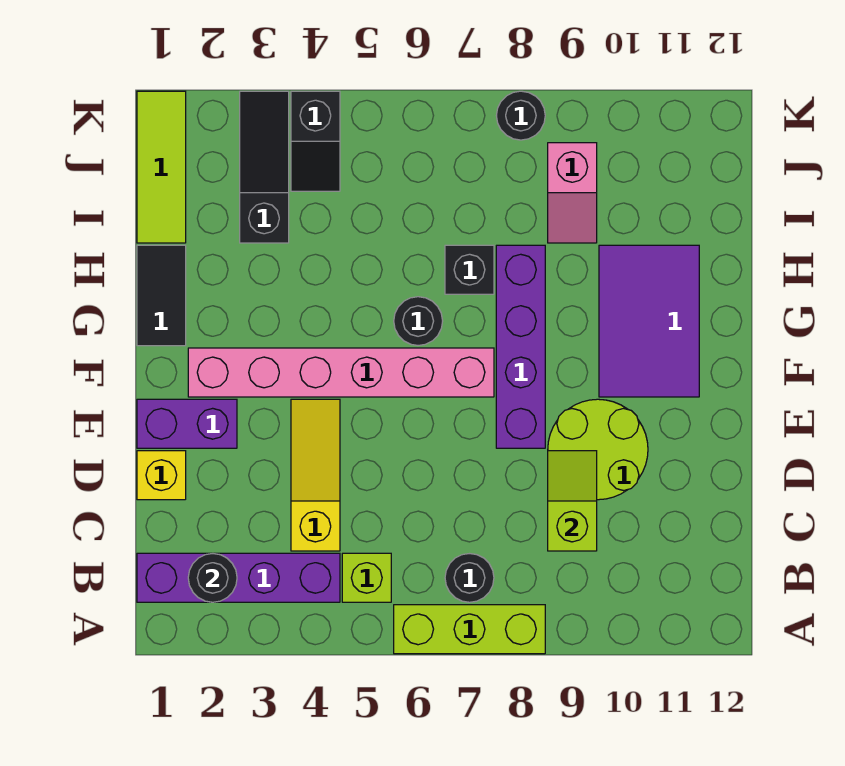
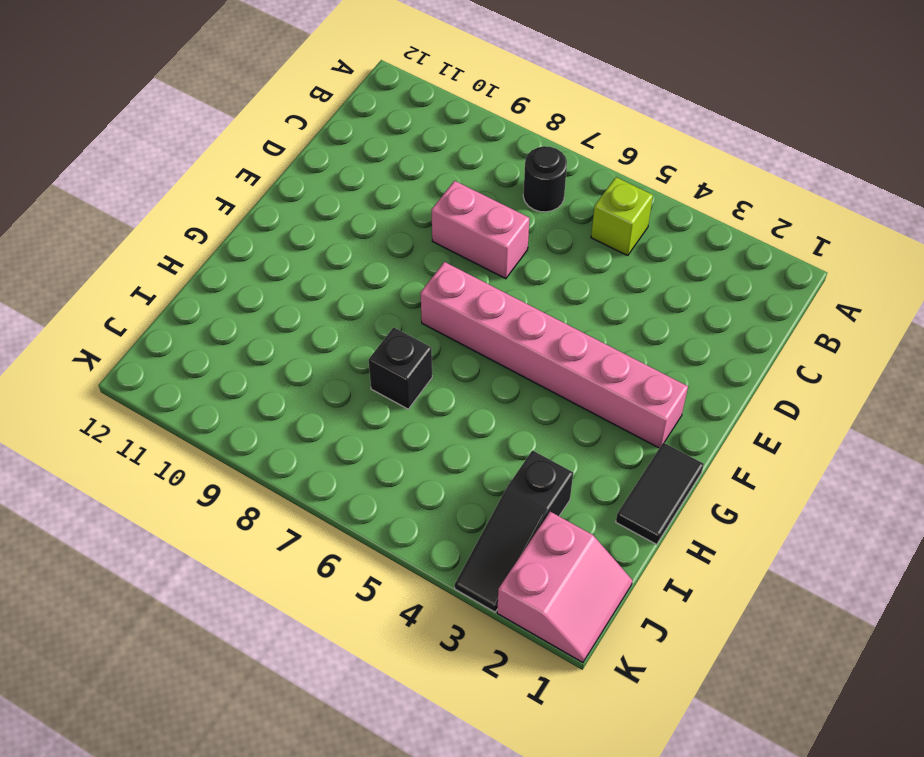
pink brick D7:D8 level 1 -> none
pink slope J1:K2 level 1 top 2 -> lime tile I1:K1 level 1
none -> lime brick A6:A8 level 1
none -> purple brick B1:B4 level 1
none -> yellow slope C4:E4 level 1 top C

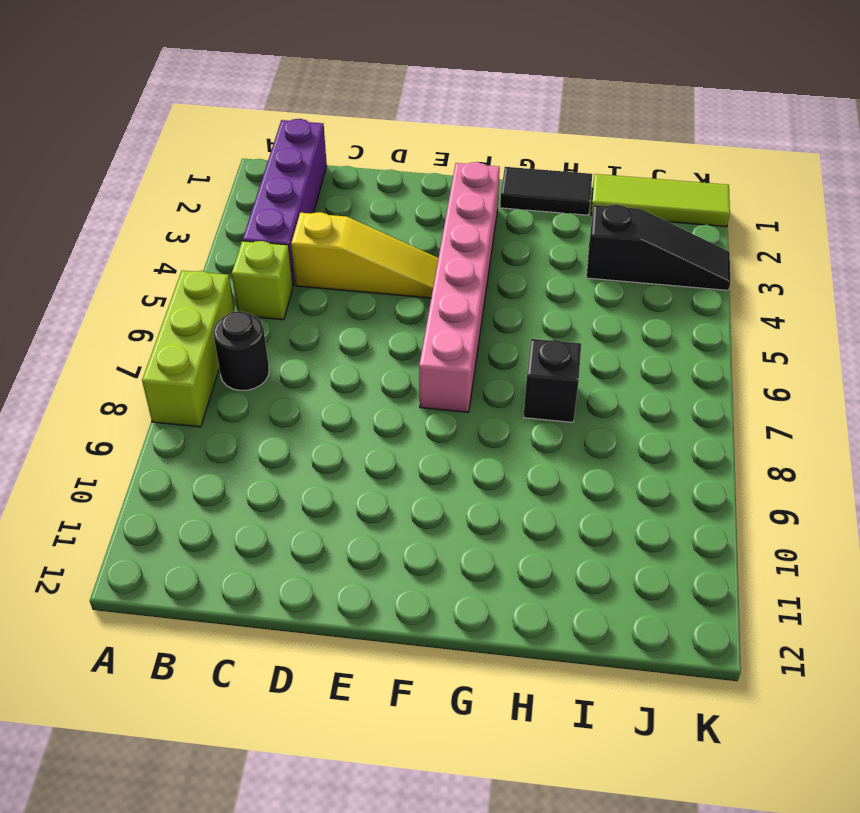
none -> yellow brick D1 level 1
none -> lime round brick D9:E10 level 1
none -> purple brick E1:E2 level 1

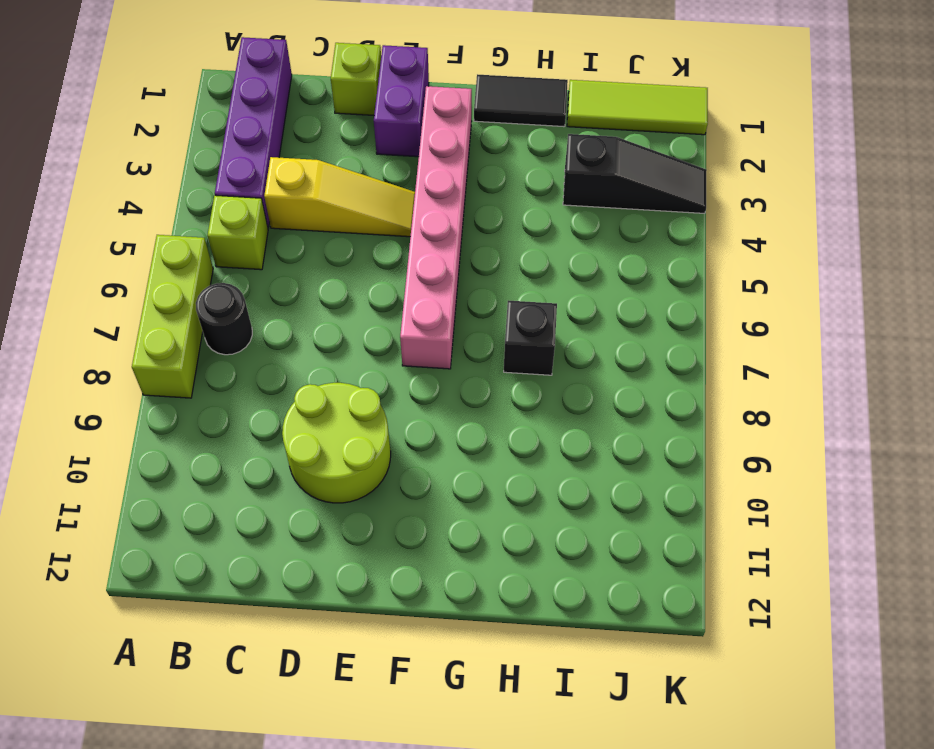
lime brick D1 level 1 -> yellow brick D1 level 1
none -> purple brick E8:H8 level 1
none -> purple tile F10:H11 level 1
none -> black round brick G6 level 1

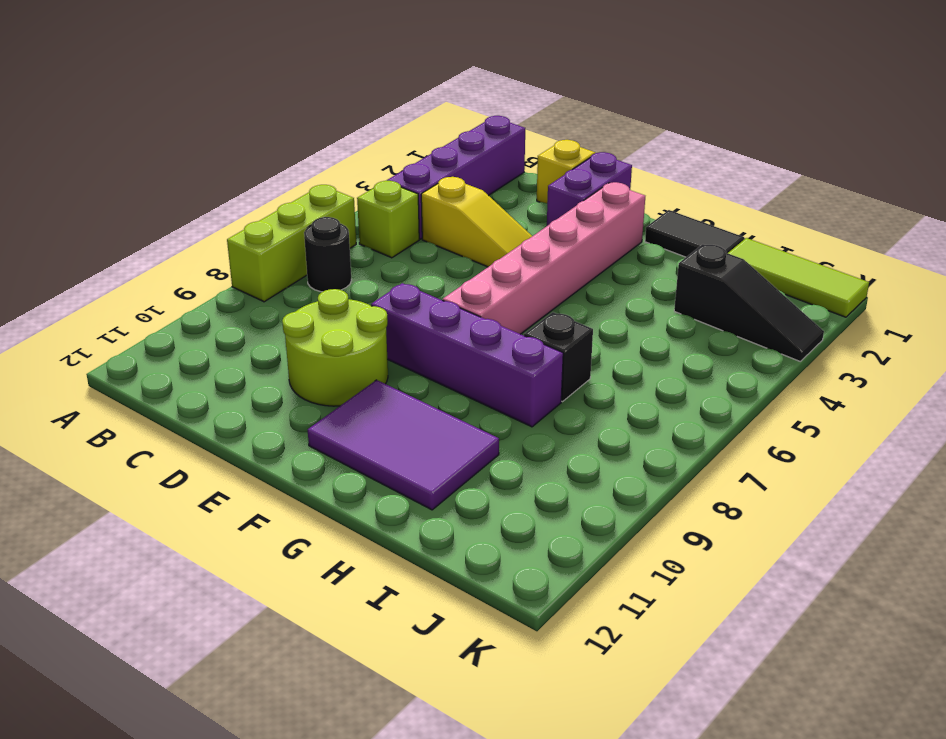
none -> black round brick G6 level 1
none -> pink slope I9:J9 level 1 top J
none -> black slope J4:K4 level 1 top K

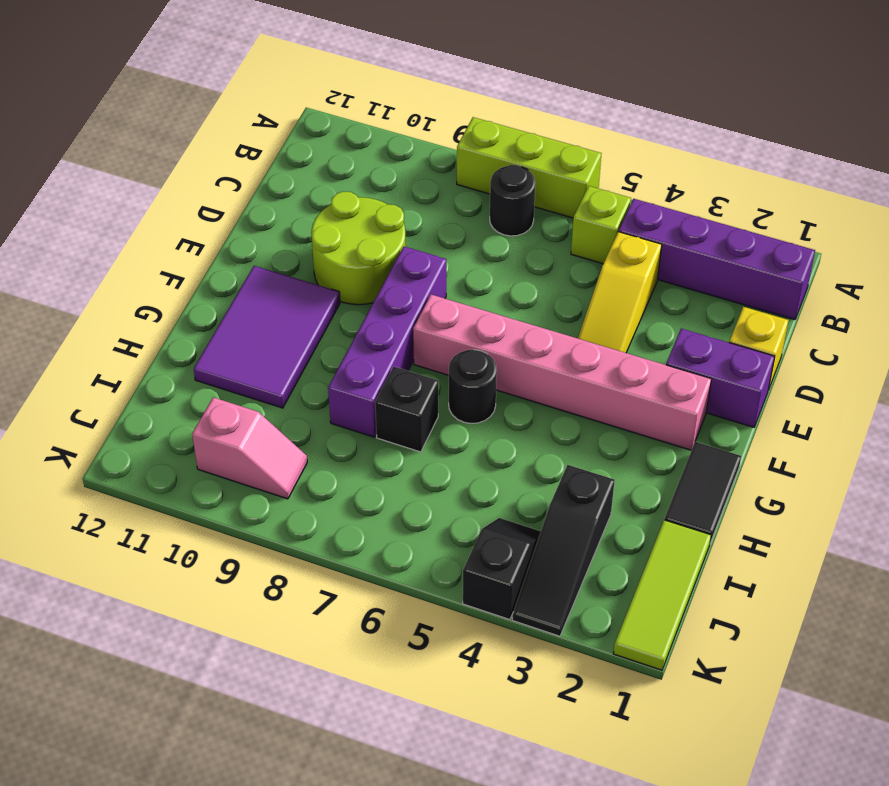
pink slope J9:J10 level 1 top 10 -> pink slope I9:J9 level 1 top J
none -> black round brick K8 level 1
none -> black round brick B2 level 2
none -> lime slope C9:D9 level 2 top C

